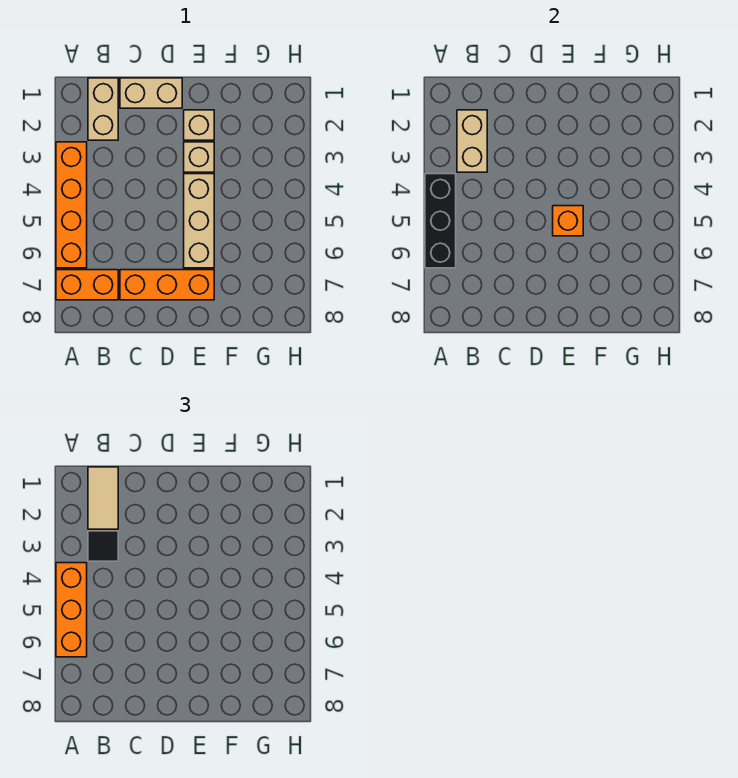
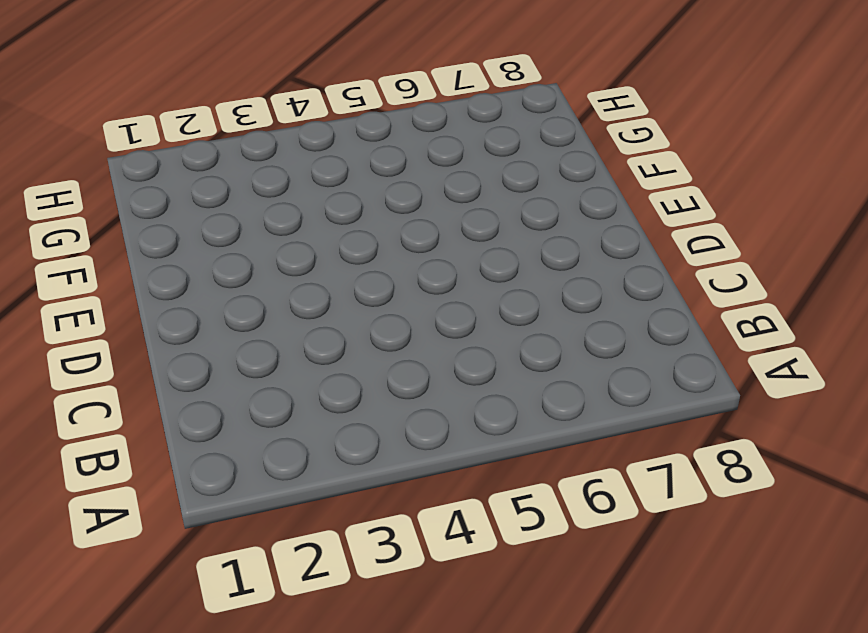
none -> orange brick A3:A6 level 1
none -> orange brick A7:B7 level 1
none -> tan brick B1:B2 level 1

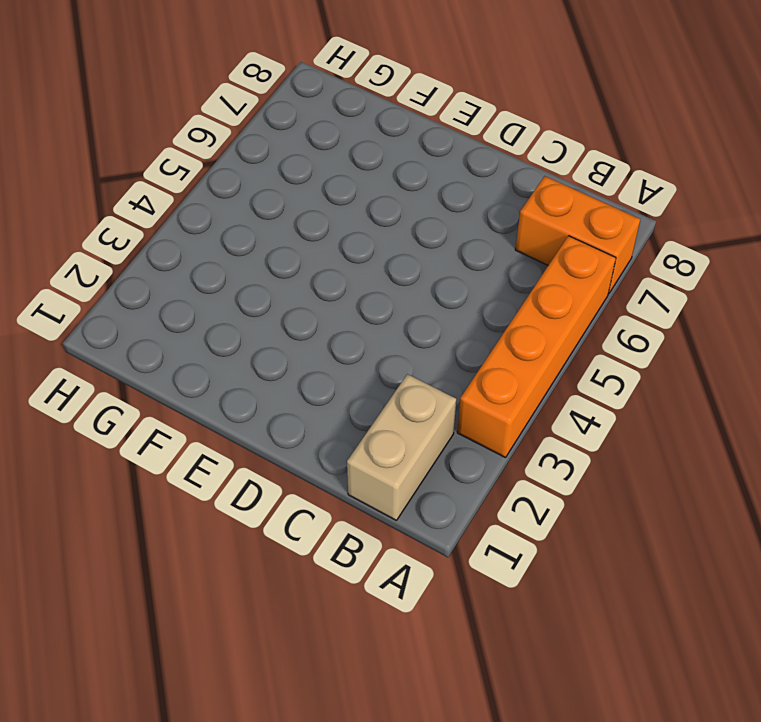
none -> tan brick C1:D1 level 1
none -> orange brick C7:E7 level 1
none -> tan brick E2 level 1

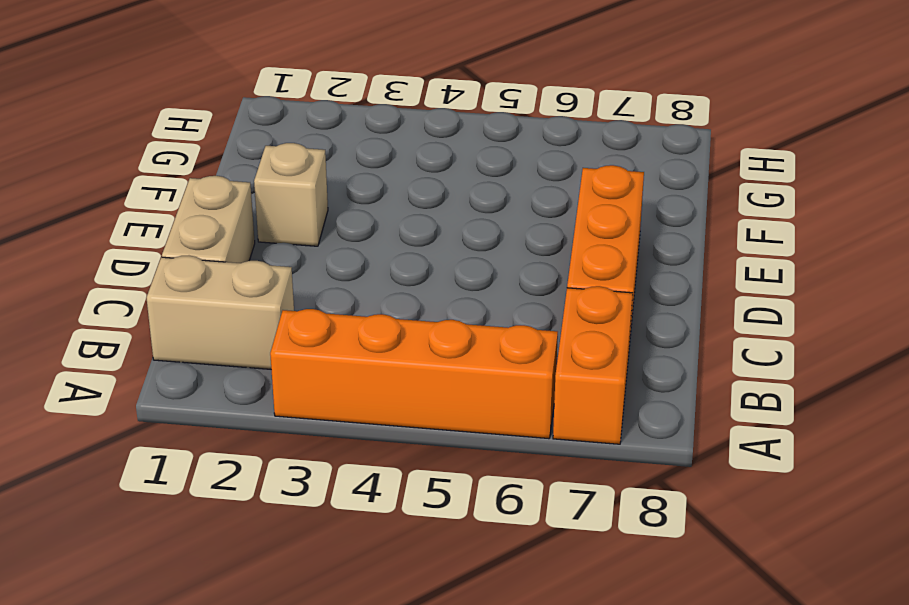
none -> tan brick E3 level 1
none -> tan brick E4:E6 level 1
none -> black brick A4:A6 level 2

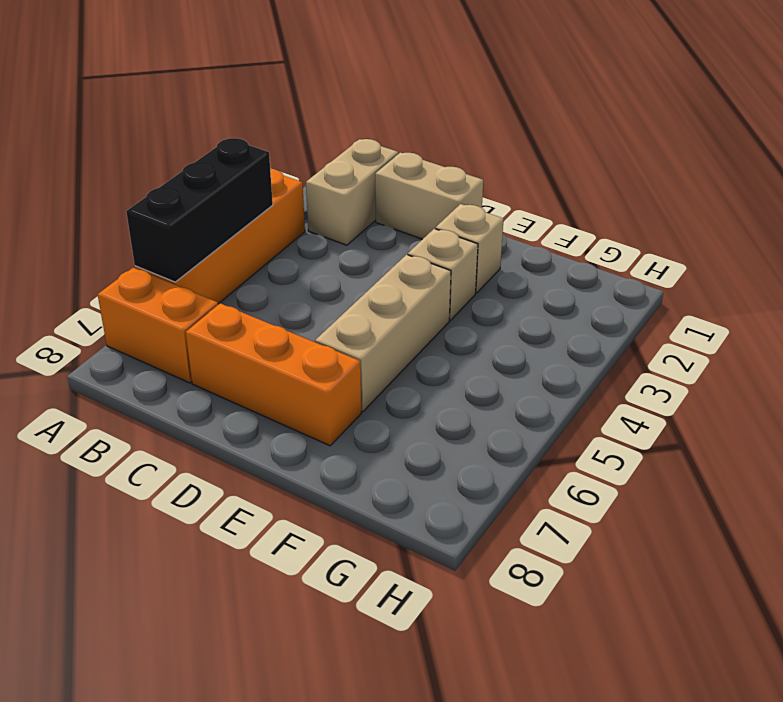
none -> tan brick B2:B3 level 2
none -> orange brick E5 level 2
none -> orange brick A4:A6 level 3

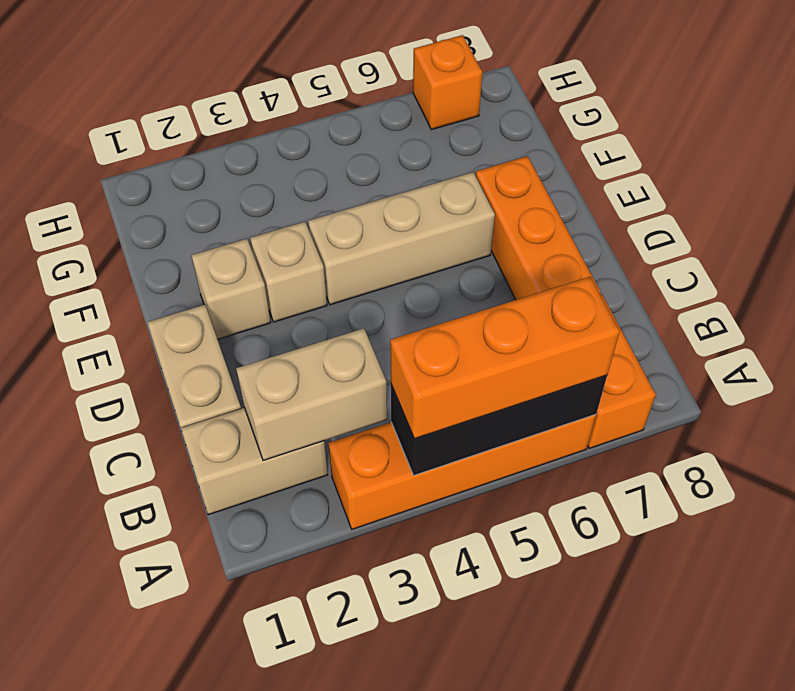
orange brick H7 level 1 -> orange brick E5 level 2
none -> tan tile B1:B2 level 3
none -> black tile B3 level 3

